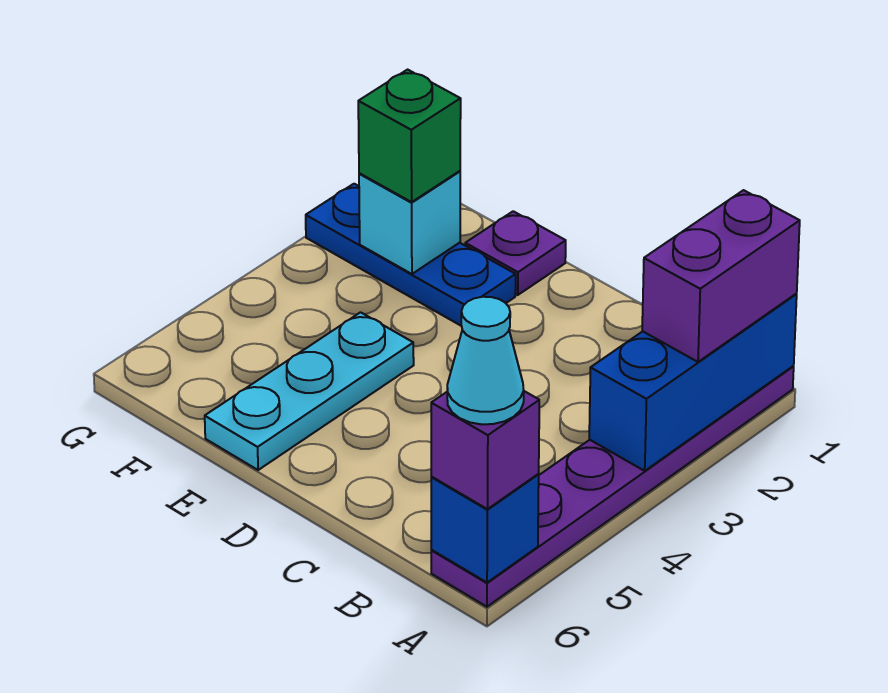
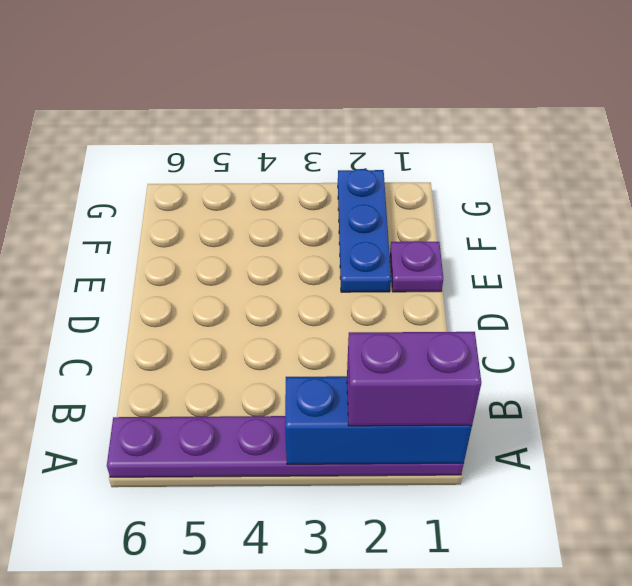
none -> cyan plate E4:E6 level 1
none -> blue brick A6 level 2

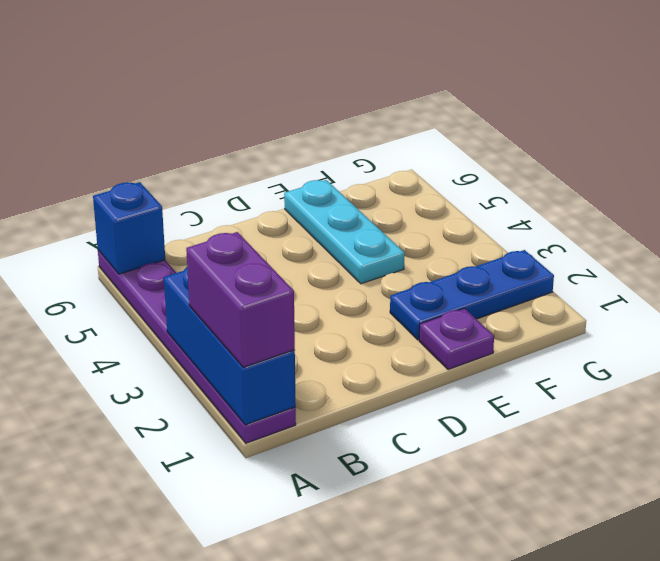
none -> cyan brick F2 level 2
none -> purple brick A6 level 3

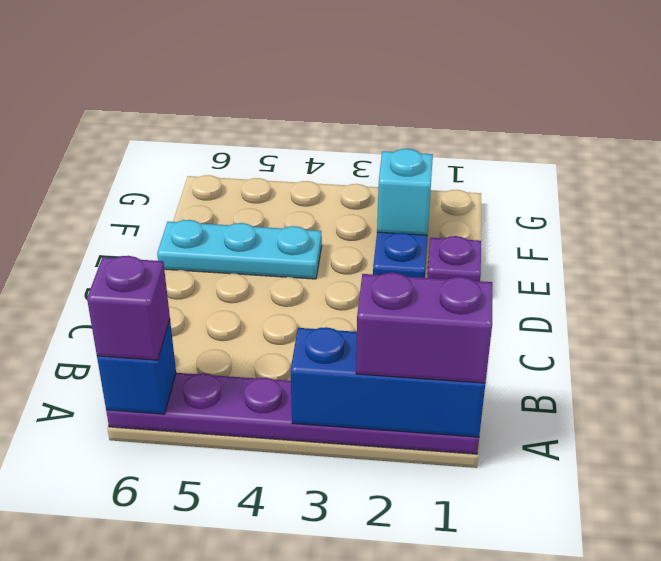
none -> green brick F2 level 3
none -> cyan cone A6 level 4

